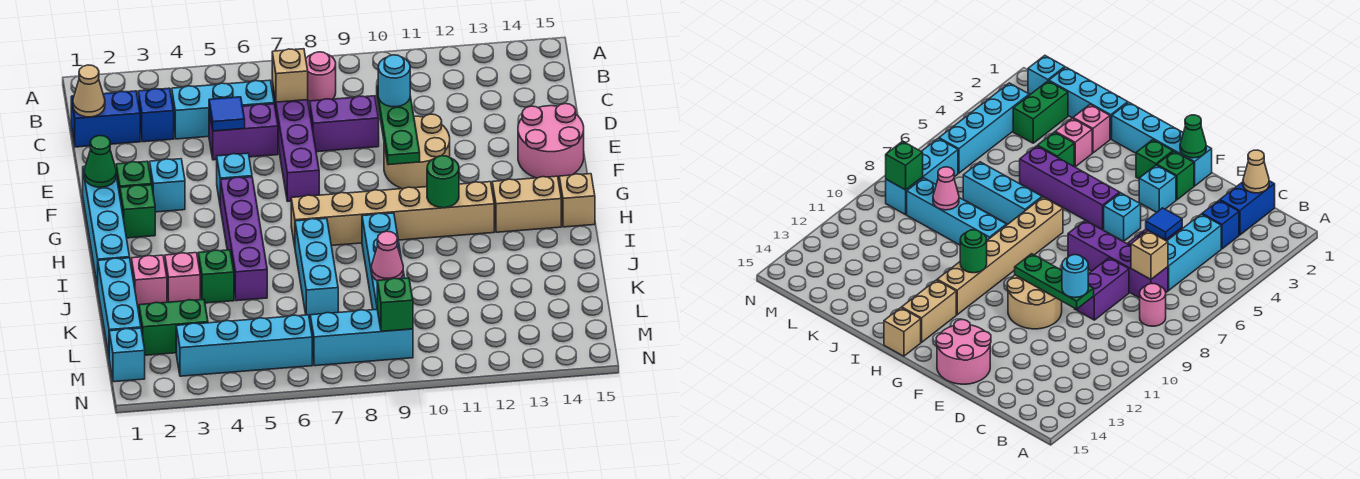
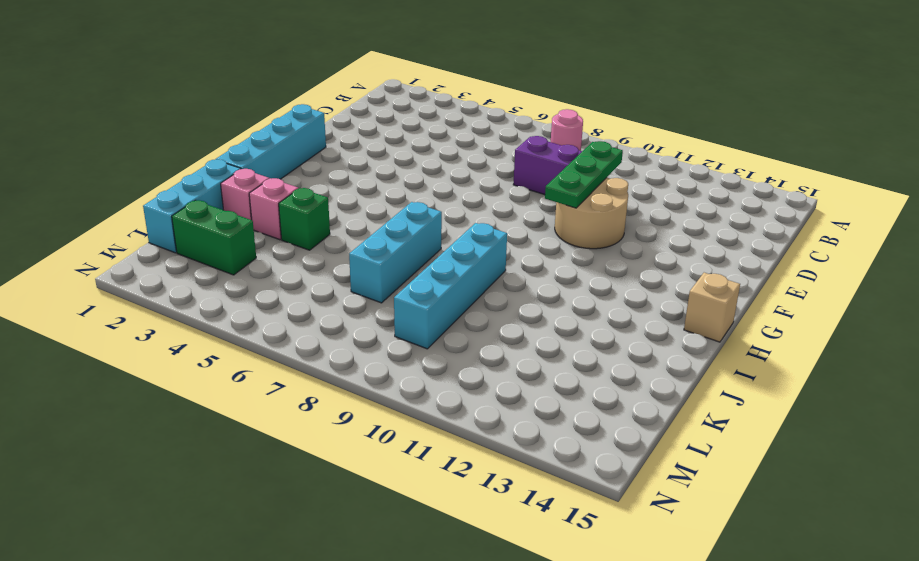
none -> blue brick C1:C2 level 1
none -> blue brick C3 level 1
none -> cyan brick C4:C6 level 1
none -> purple brick C7:F7 level 1

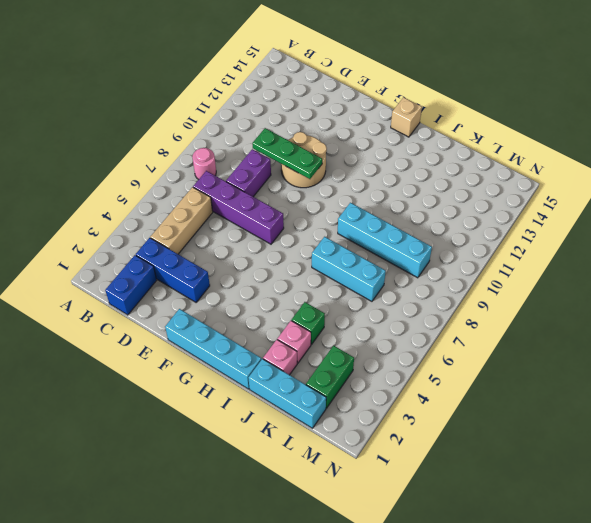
blue brick C3:E3 level 1 -> blue brick C3 level 1
tan brick C4:C6 level 1 -> cyan brick C4:C6 level 1
none -> purple brick D5:D6 level 1
none -> pink round brick E14:F15 level 1
none -> green brick F2 level 1
none -> cyan brick F3 level 1

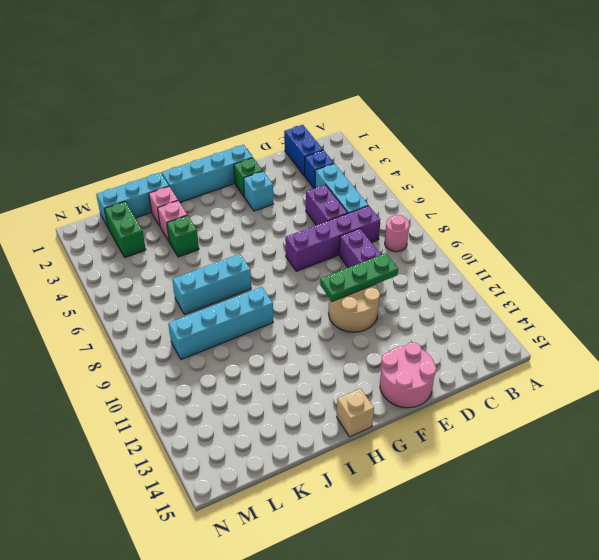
none -> cyan brick F5 level 1
none -> green brick G2 level 1
none -> purple brick G5:J5 level 1
none -> tan brick H7:H12 level 1

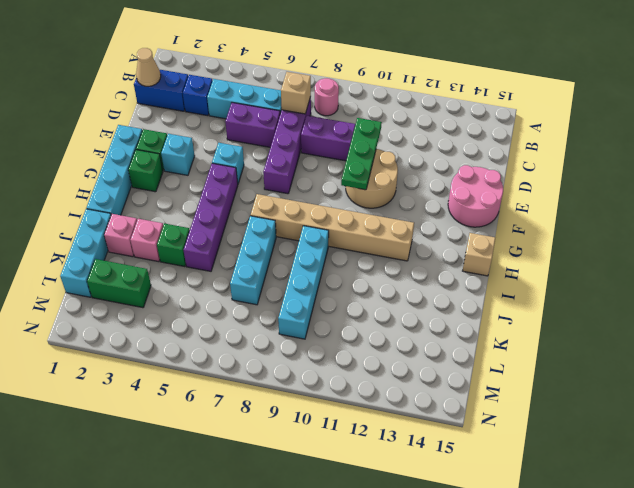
none -> tan brick H13:H14 level 1
none -> cyan brick M1 level 1
none -> cyan brick M3:M6 level 1
none -> cyan brick M7:M9 level 1

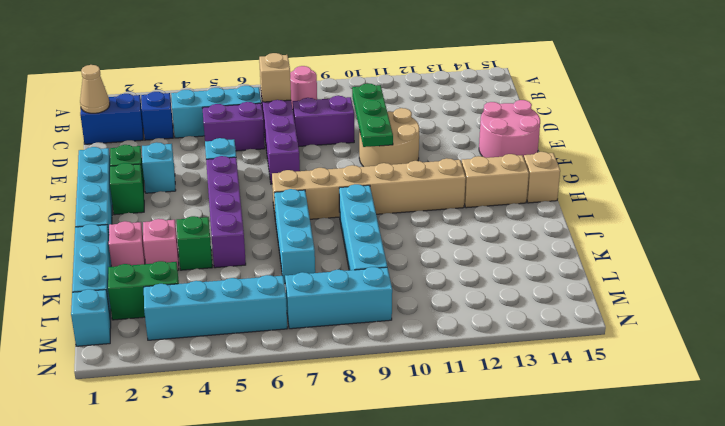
none -> blue tile D5 level 2
none -> green cone F1 level 2
none -> green round brick H11 level 2
none -> pink cone K9 level 2

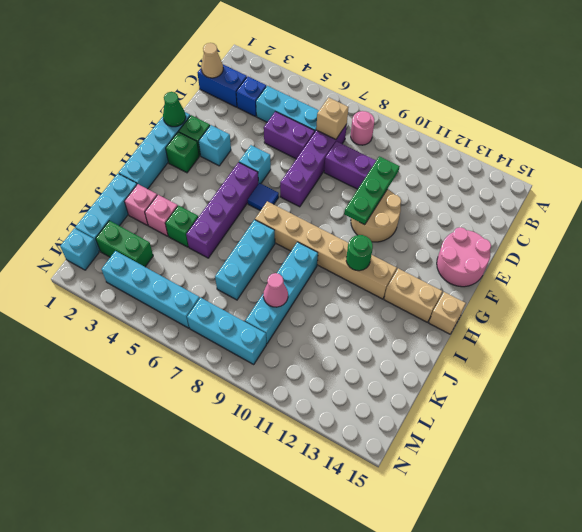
blue tile G6 level 1 -> blue tile D5 level 2
none -> green brick M9 level 2
none -> cyan round brick D10 level 3

